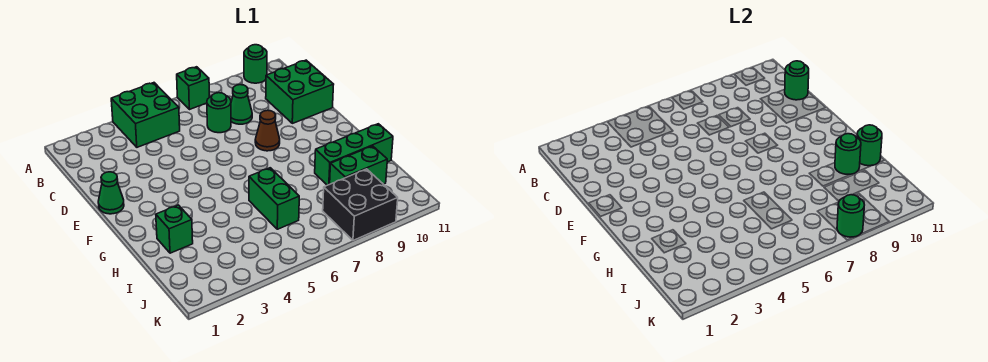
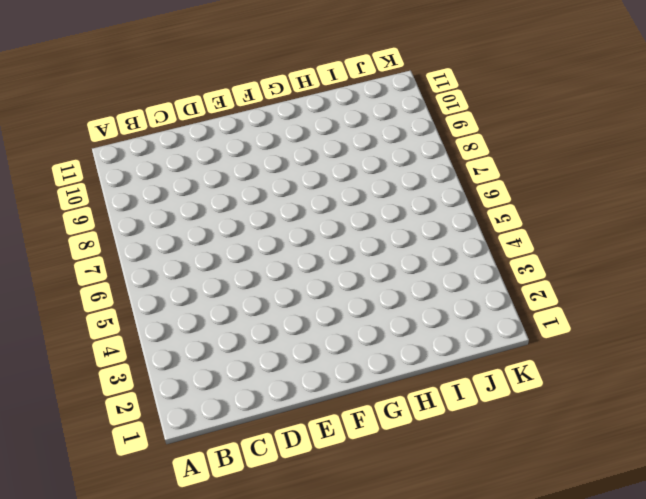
none -> green brick A4:B5 level 1
none -> green brick A7 level 1
none -> green round brick A10 level 1

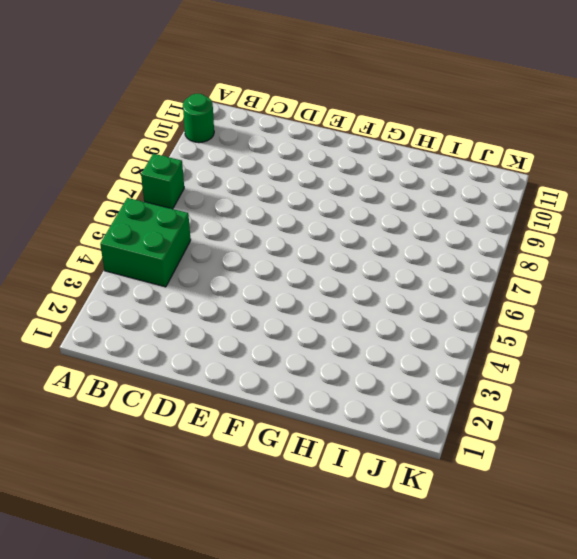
none -> green round brick C7 level 1
none -> green cone C8 level 1
none -> green brick C10:D11 level 1

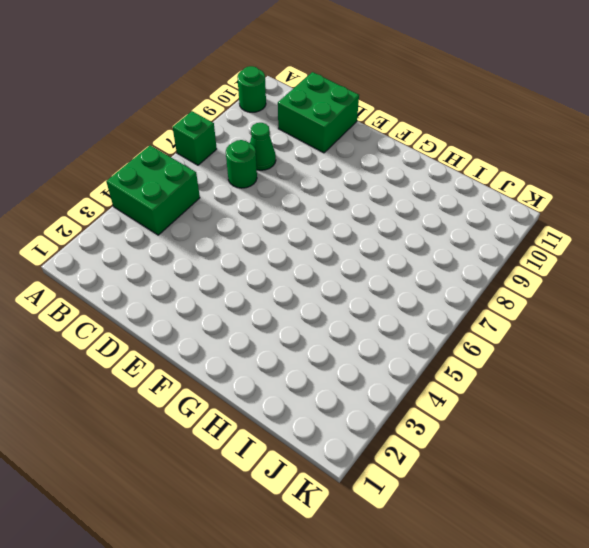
none -> green cone E1 level 1
none -> brown cone E8 level 1
none -> green brick H2 level 1

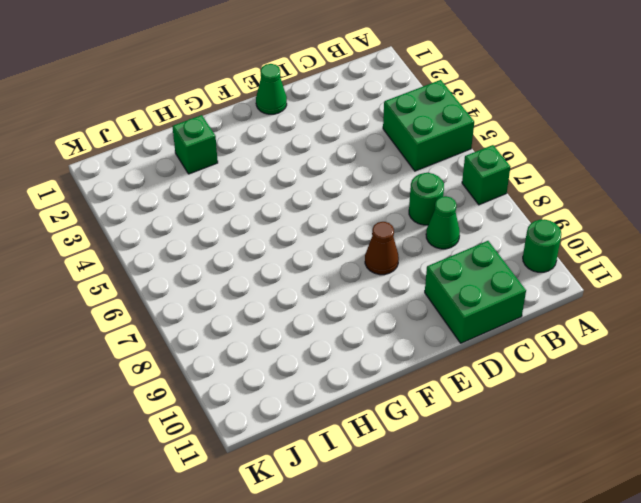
none -> green brick H6:I6 level 1
none -> green brick H9:H11 level 1
none -> green brick I9:I10 level 1

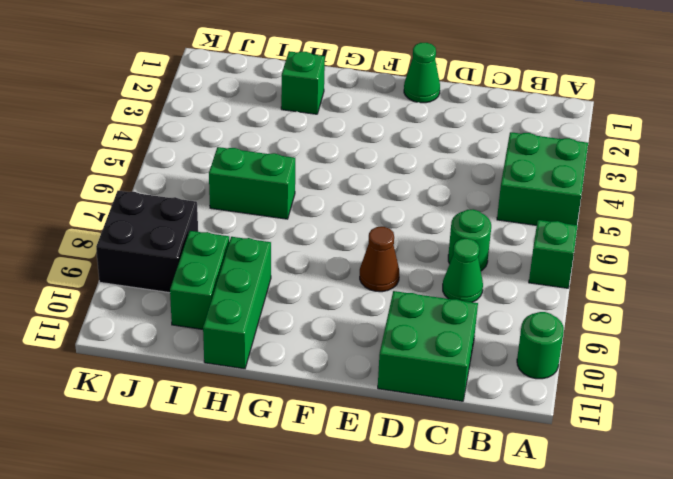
none -> green round brick C11 level 2
none -> green round brick H10 level 2
none -> green round brick H11 level 2

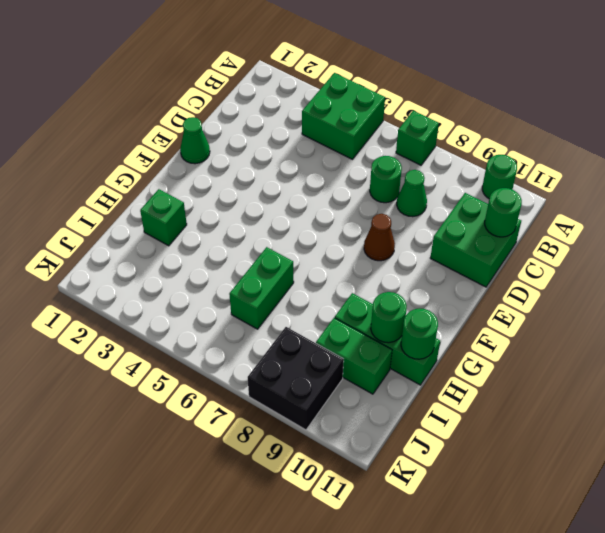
none -> green round brick K8 level 2

